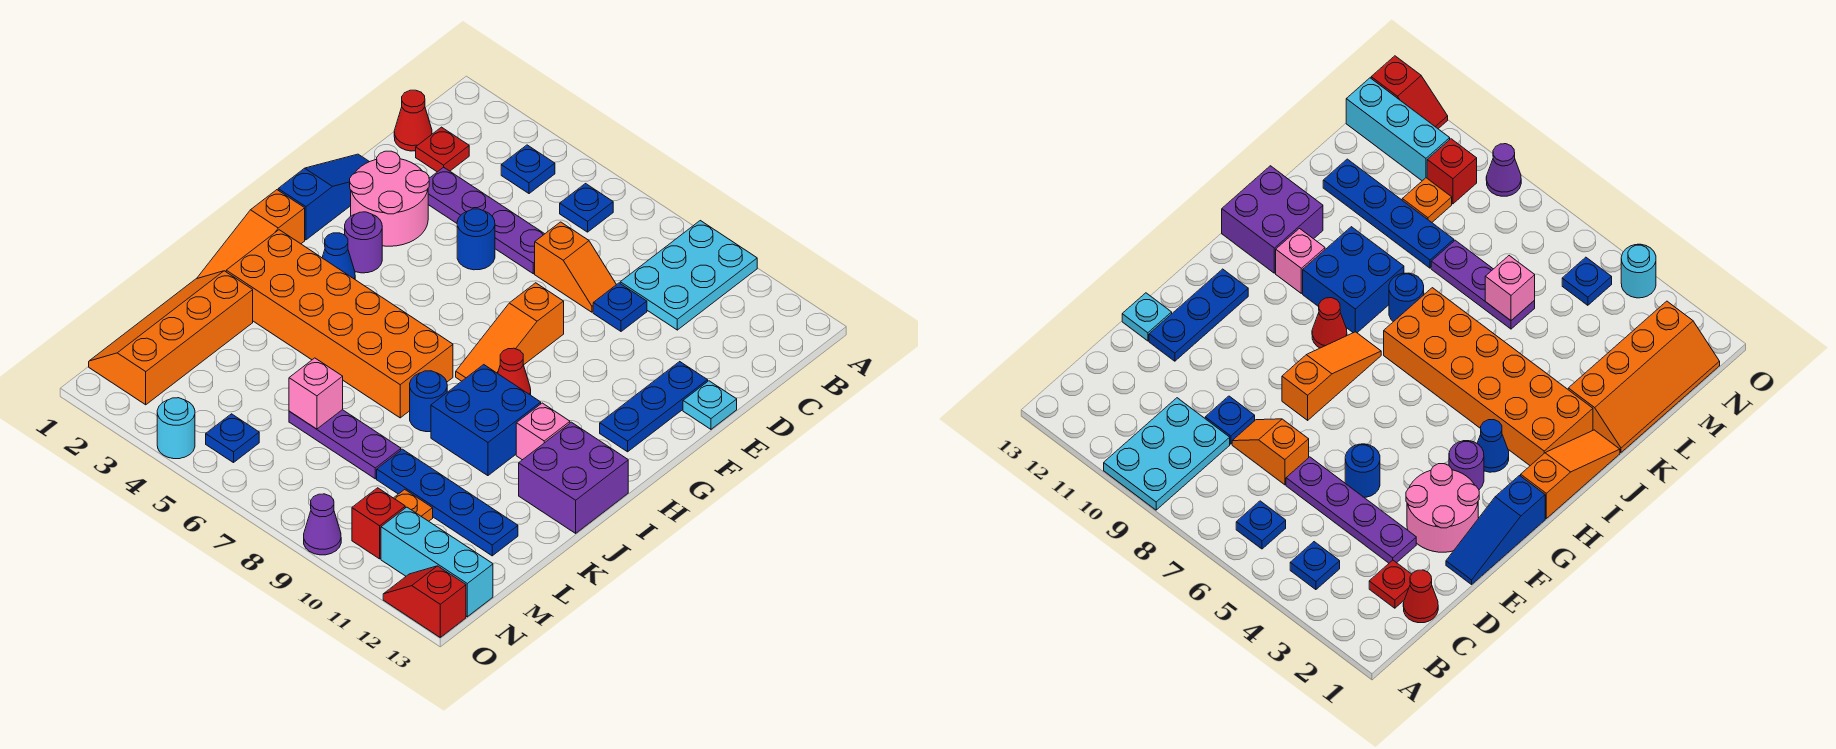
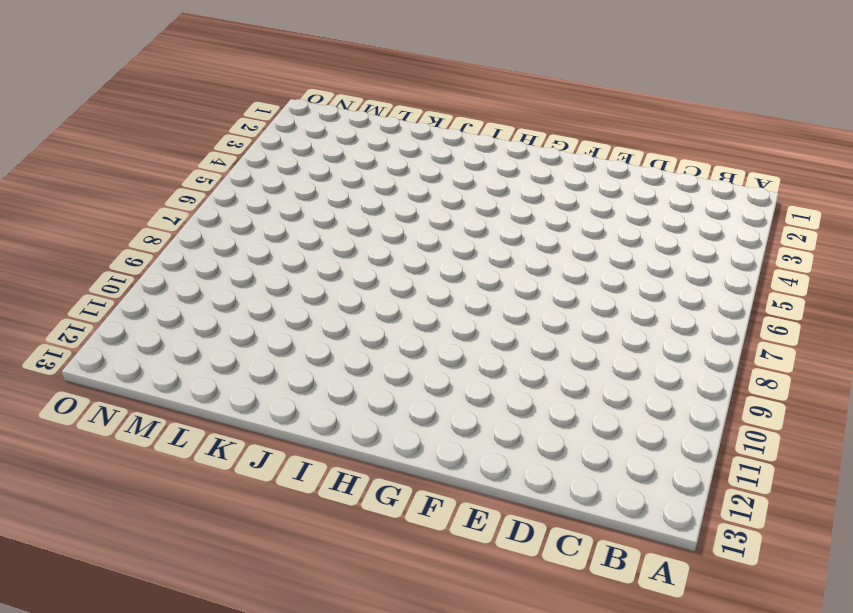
none -> cyan plate A9:C10 level 1
none -> blue plate B4 level 1
none -> blue plate B6 level 1
none -> red cone C1 level 1

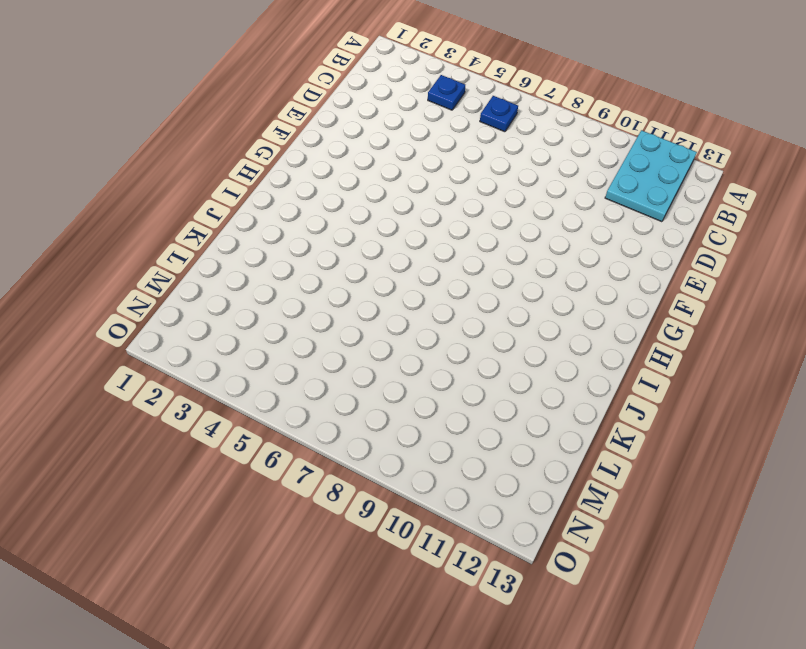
cyan plate A11:C12 level 1 -> cyan plate A9:C10 level 1
none -> red cone C1 level 1
none -> red plate C2 level 1
none -> purple plate D3:D6 level 1
none -> orange slope D7:D8 level 1 top 7

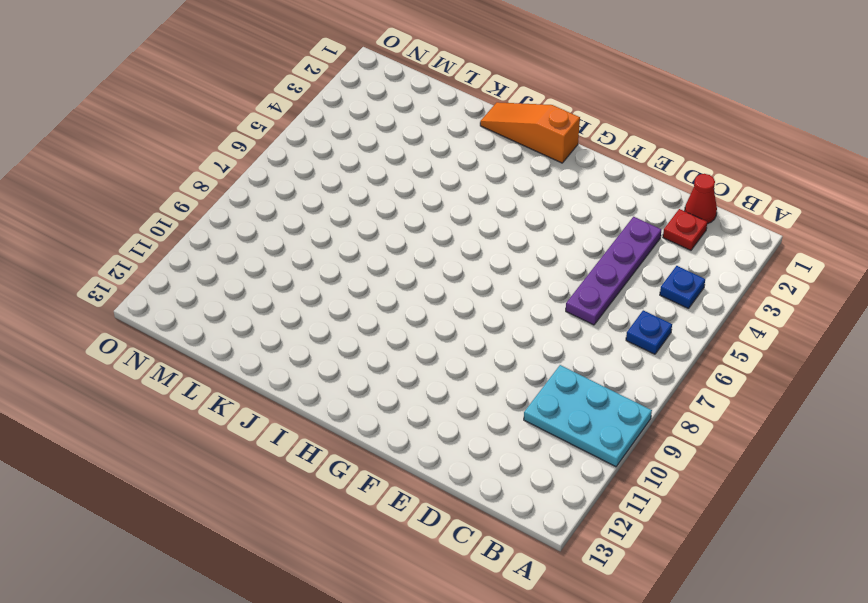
none -> orange slope D7:D8 level 1 top 7
none -> blue plate D9 level 1
none -> blue slope E1:G1 level 1 top G
none -> pink round brick E2:F3 level 1

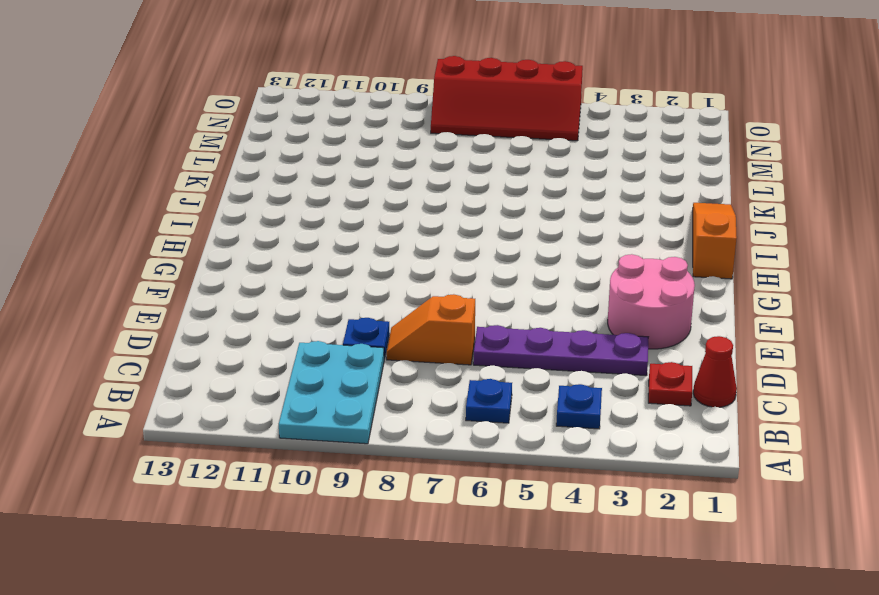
red slope N5:O8 level 1 top O -> blue plate N5 level 1
none -> blue slope E1:G1 level 1 top G
none -> blue round brick E5 level 1
none -> blue plate E12:G12 level 1
none -> cyan plate E13 level 1

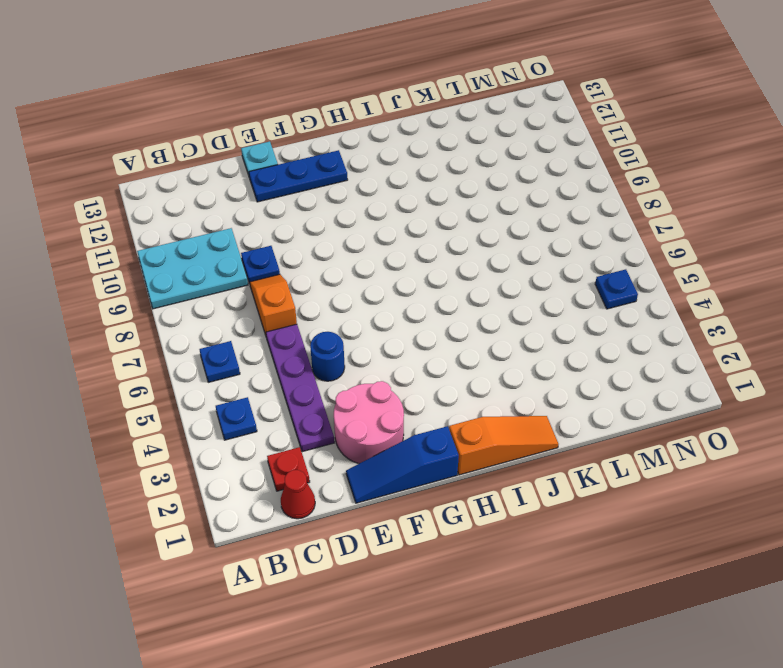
none -> orange slope F8:H8 level 1 top F
none -> purple round brick G3 level 1
none -> blue cone H3 level 1
none -> red cone H9 level 1

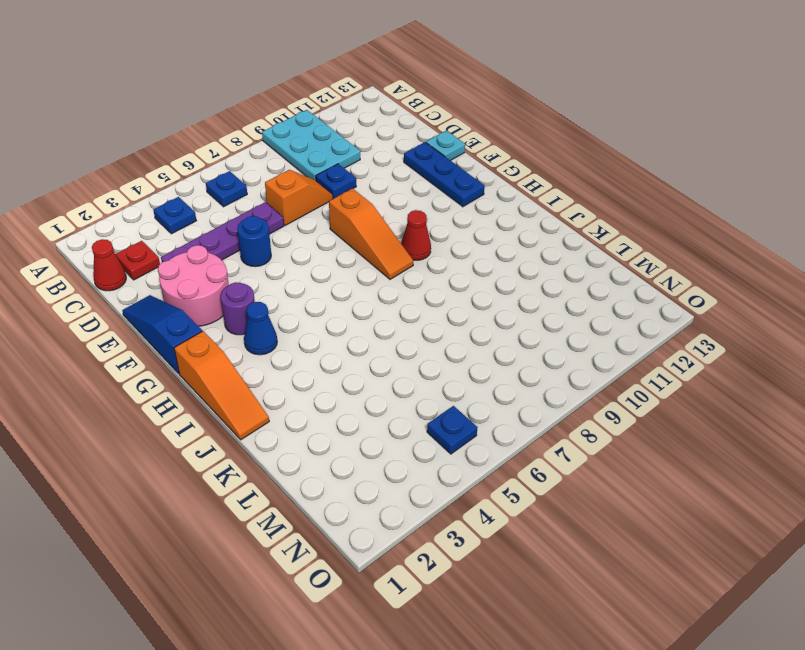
none -> orange brick I2:J7 level 1
none -> blue brick I9:J10 level 1
none -> pink brick I11 level 1
none -> purple brick I12:J13 level 1

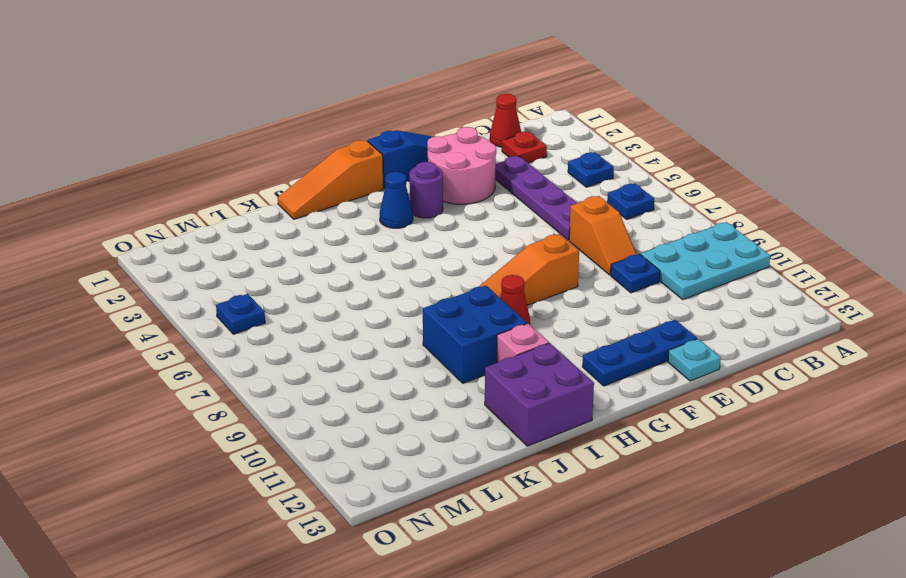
none -> blue round brick E5 level 1
none -> orange brick I2:J7 level 1
none -> blue round brick J8 level 1
none -> orange slope K1:N2 level 1 top 2

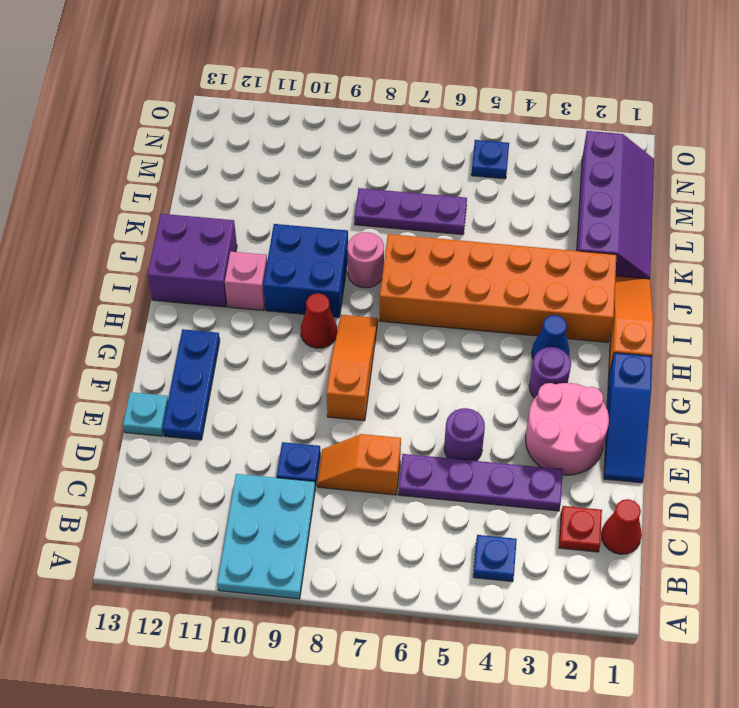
purple round brick E5 level 1 -> blue round brick E5 level 1
pink round brick J8 level 1 -> blue round brick J8 level 1
purple slope K1:N2 level 1 top 2 -> orange slope K1:N2 level 1 top 2
none -> blue plate B6 level 1
none -> blue plate L9:L12 level 1
none -> orange plate M10 level 1
none -> red brick N10 level 1

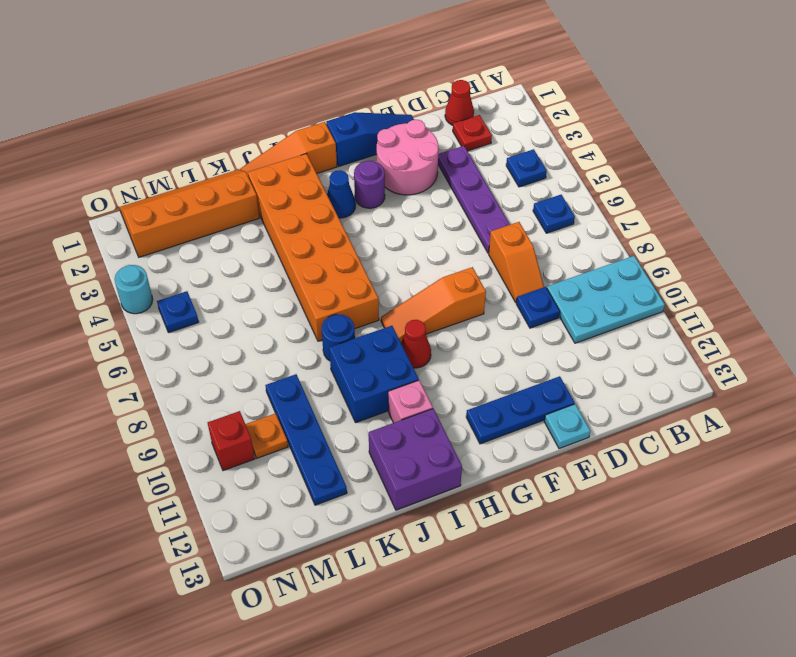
none -> blue round brick E5 level 1
none -> purple plate L6:L8 level 1
none -> cyan brick N11:N13 level 1
none -> purple cone O9 level 1

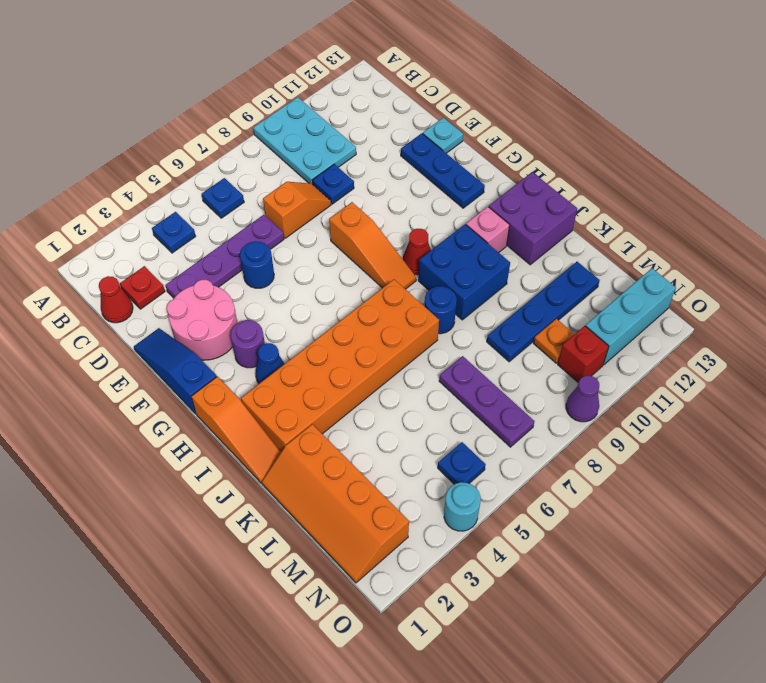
purple plate L7:N7 level 1 -> purple plate L6:L8 level 1
none -> red slope O12:O13 level 1 top 13
none -> pink brick L6 level 2

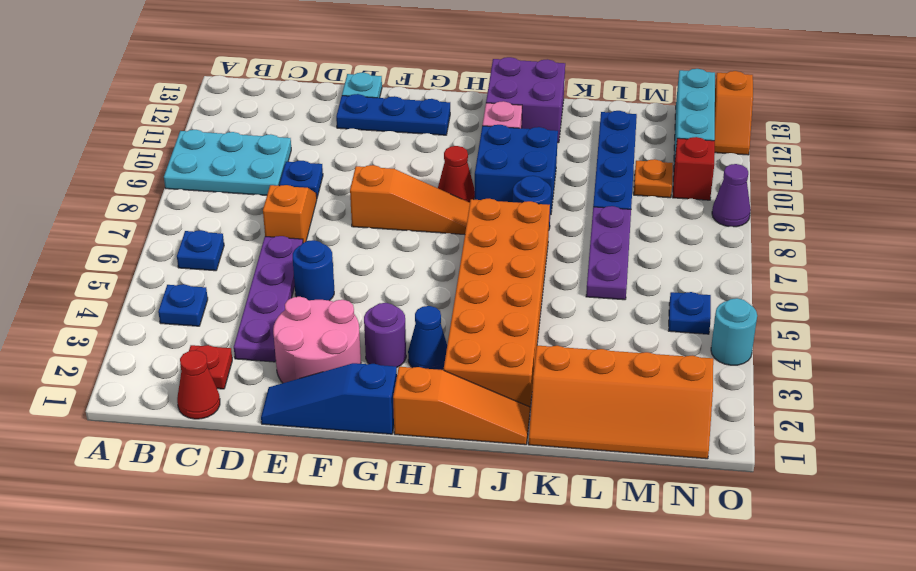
orange slope O12:O13 level 1 top 13 -> red slope O12:O13 level 1 top 13
none -> pink brick L6 level 2

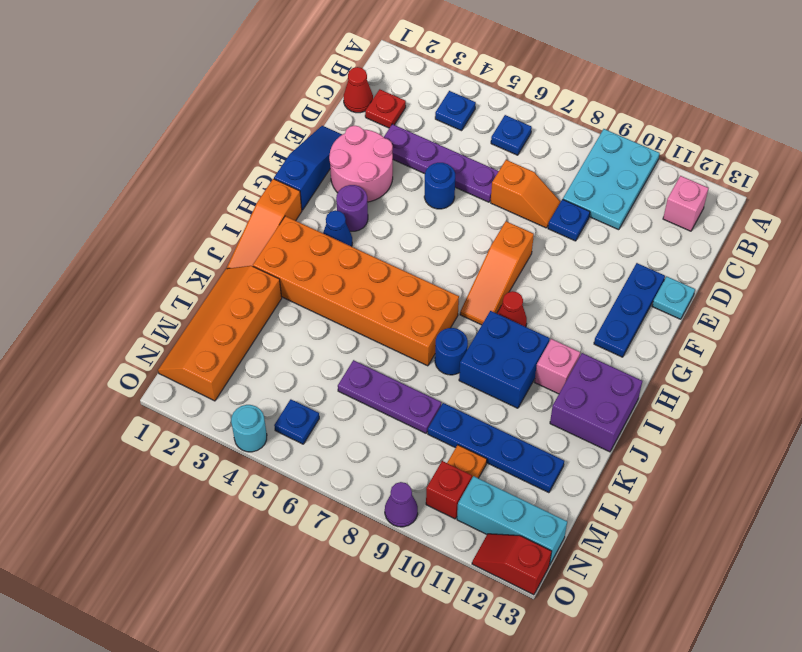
pink brick B12 level 1 -> pink brick L6 level 2

